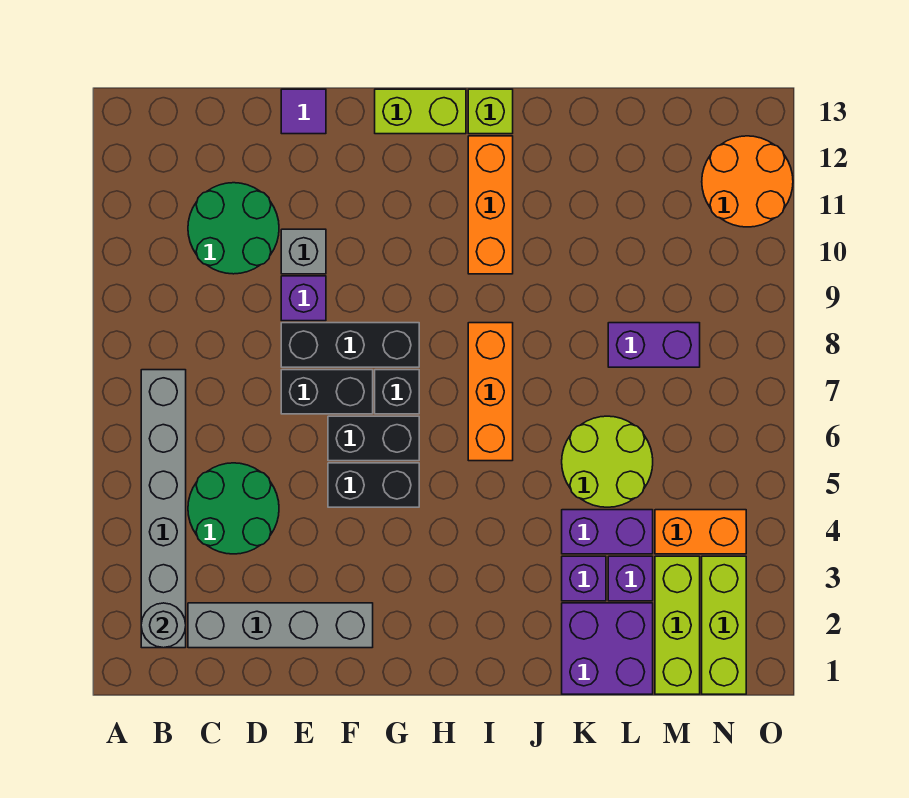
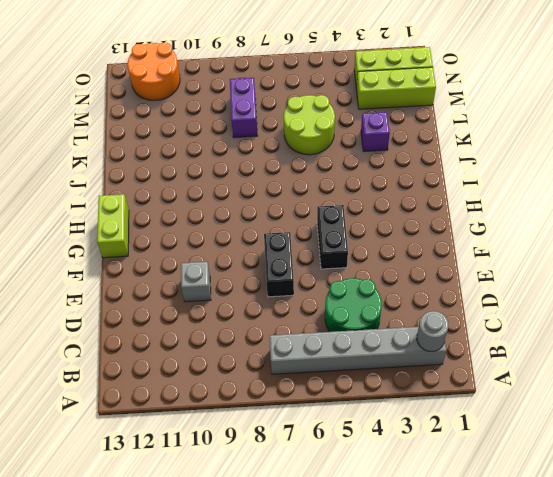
none -> grey brick C2:F2 level 1
none -> green round brick C10:D11 level 1
none -> black brick E8:G8 level 1

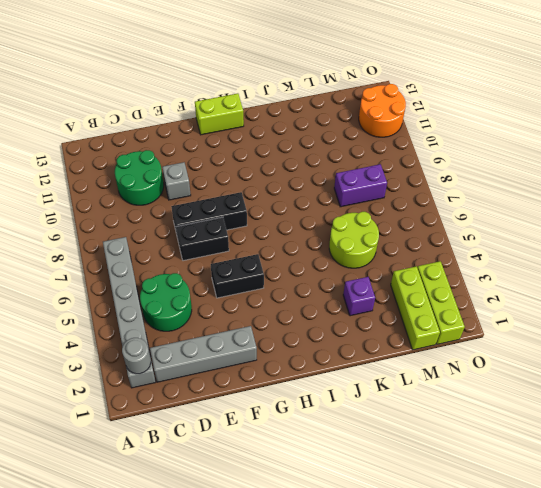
none -> purple brick E9 level 1
none -> purple tile E13 level 1
none -> black brick F6:G6 level 1

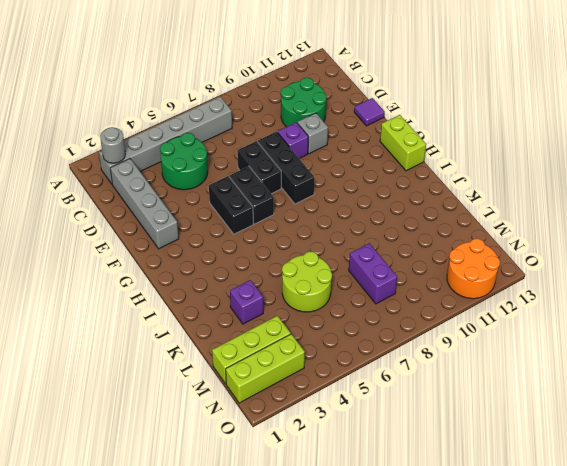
none -> black brick G7 level 1
none -> orange brick I6:I8 level 1
none -> orange brick I10:I12 level 1

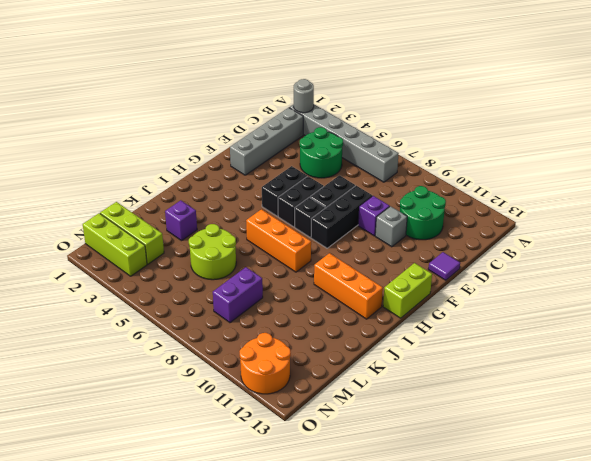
none -> lime brick I13 level 1
none -> purple brick K1:L2 level 1
none -> purple brick K4:L4 level 1

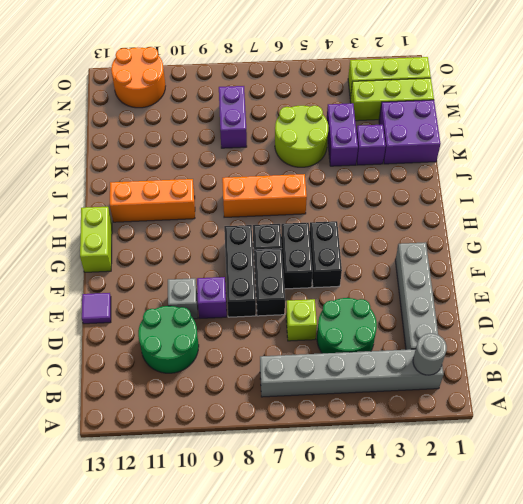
lime brick D6 level 1 -> lime brick I13 level 1
none -> purple brick L3 level 1
none -> orange brick M4:N4 level 1

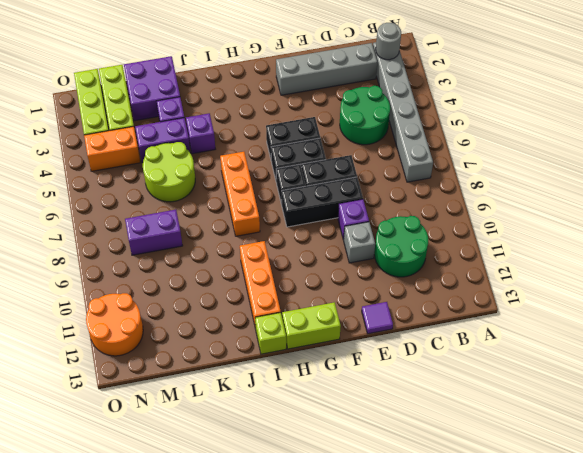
purple brick J4 level 1 -> purple brick L3 level 1

